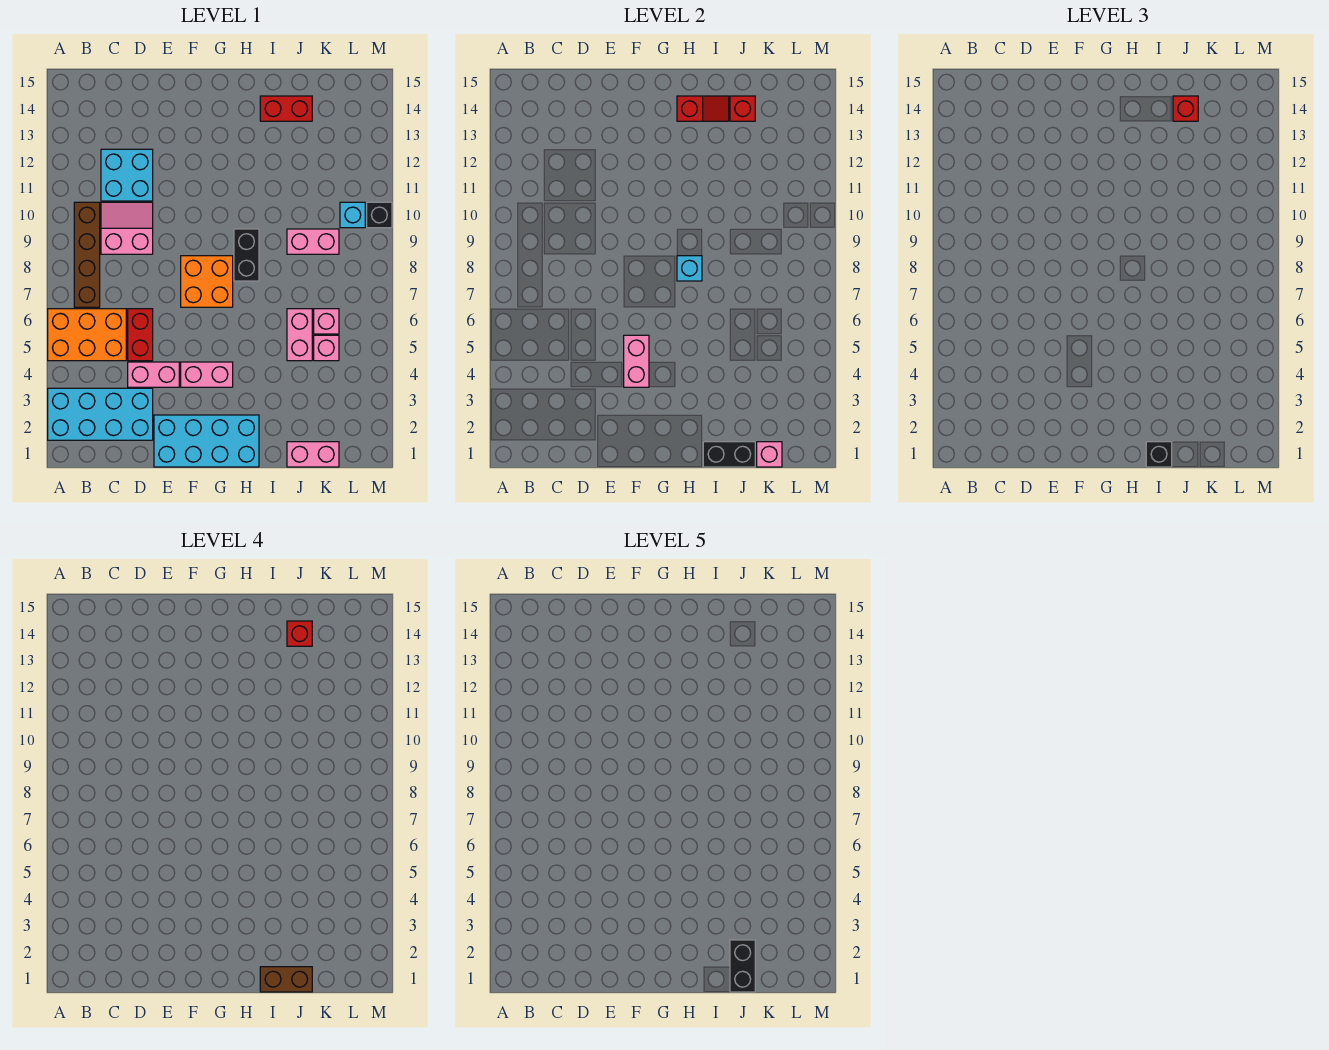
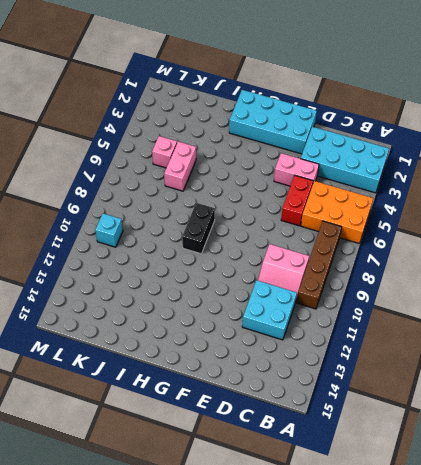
none -> pink brick F4:G4 level 1
none -> orange brick F7:G8 level 1
none -> red brick I14:J14 level 1
none -> pink brick J1:K1 level 1

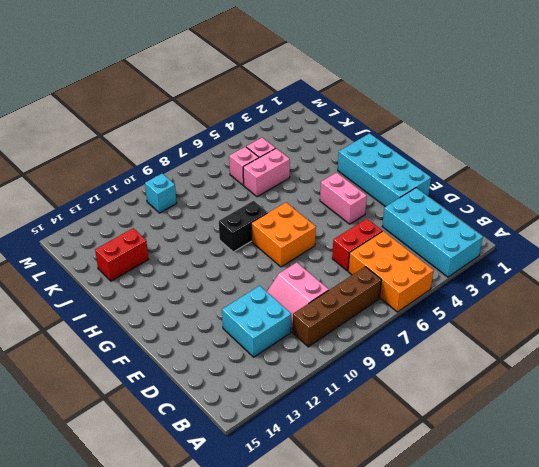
red brick J13:J14 level 1 -> red brick I14:J14 level 1
none -> pink brick D4:E4 level 1
none -> pink brick J1:K1 level 1
none -> pink brick J9:K9 level 1
none -> black brick M10 level 1

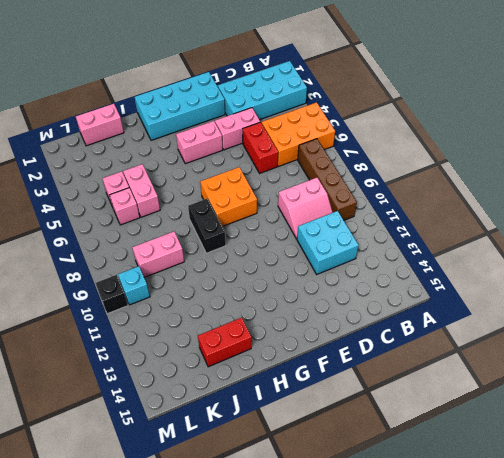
none -> pink brick F4:F5 level 2
none -> cyan brick H8 level 2
none -> red slope H14:I14 level 2 top H
none -> black brick I1:J1 level 2

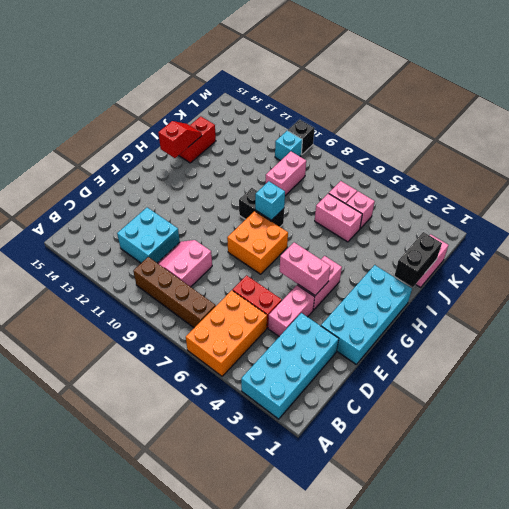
none -> red brick J14 level 2
none -> pink brick K1 level 2
none -> black brick I1 level 3
none -> red brick J14 level 3

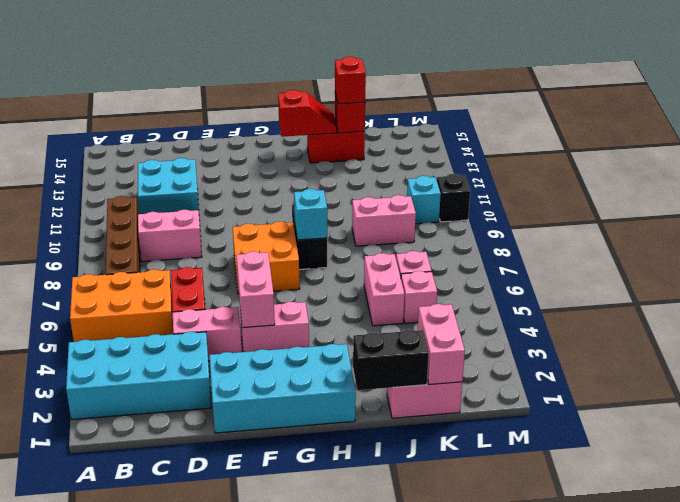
pink brick K1:K2 level 2 -> pink brick K1 level 2
none -> black brick I1 level 3
none -> brown brick I1:J1 level 4
none -> red brick J14 level 4
none -> black brick J1:J2 level 5

